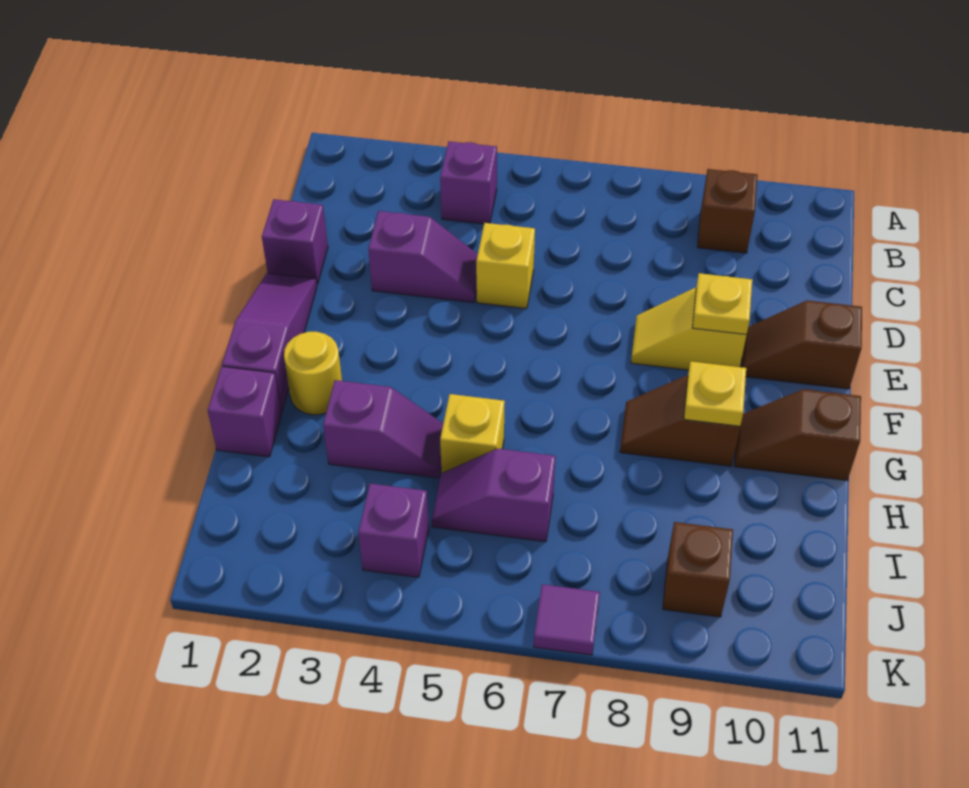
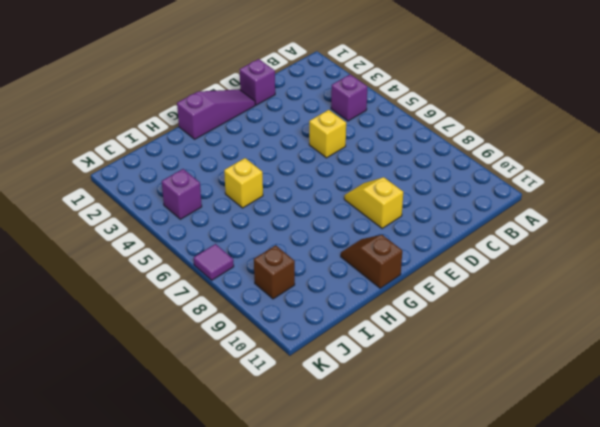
none -> brown brick B9 level 1
none -> purple slope D3:D4 level 1 top 3
none -> brown slope E10:E11 level 1 top 11

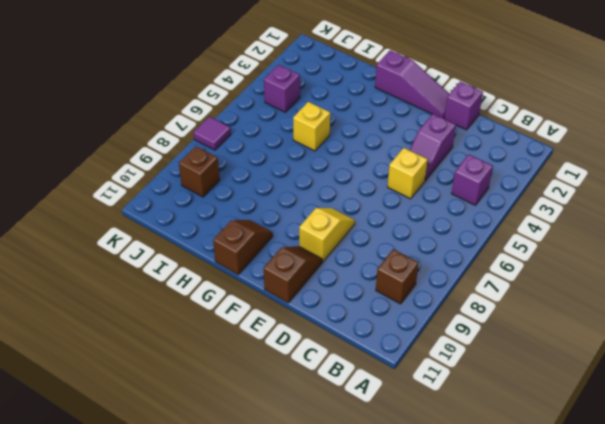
none -> yellow round brick G2 level 1
none -> brown slope G8:G9 level 1 top 9
none -> purple brick H1 level 1

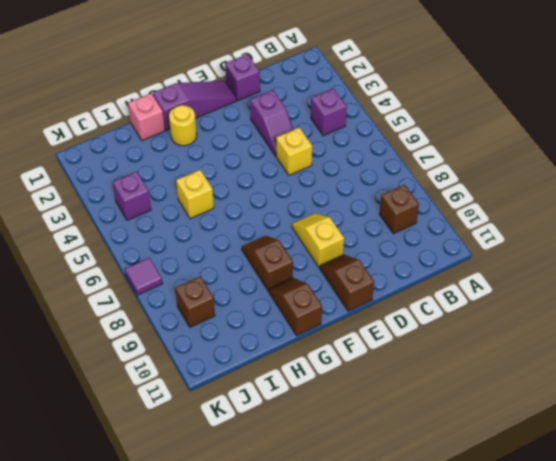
pink brick H1 level 1 -> purple brick H1 level 1
none -> purple slope H3:H4 level 1 top 3
none -> purple slope I5:I6 level 1 top 6
none -> yellow plate E9 level 2

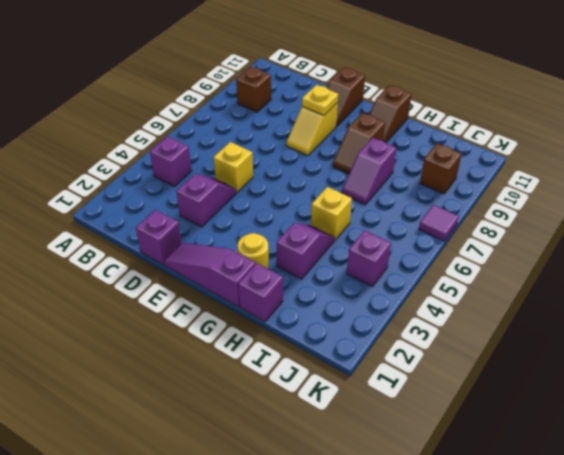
purple slope H7:H8 level 1 top 8 -> purple slope I5:I6 level 1 top 6
none -> yellow plate G9 level 2

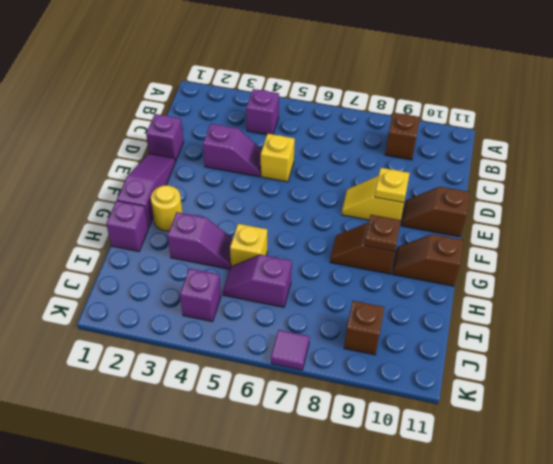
brown plate G9 level 2 -> yellow plate G9 level 2

